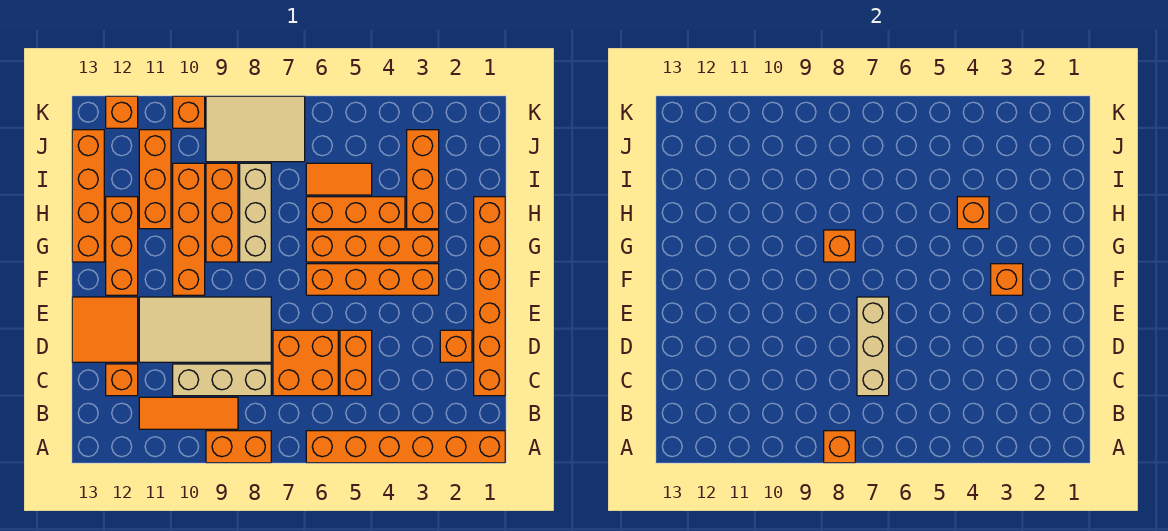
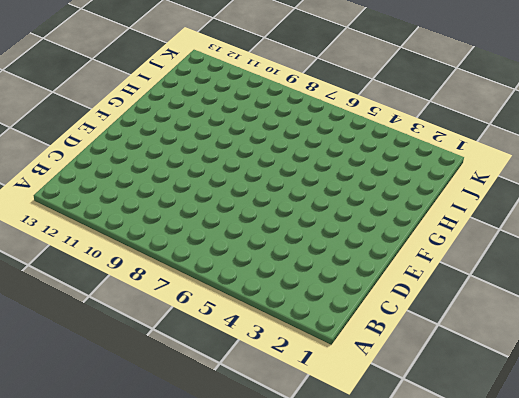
none -> orange brick A1:A6 level 1
none -> orange brick A8:A9 level 1
none -> orange tile B9:B11 level 1
none -> orange brick C1:H1 level 1

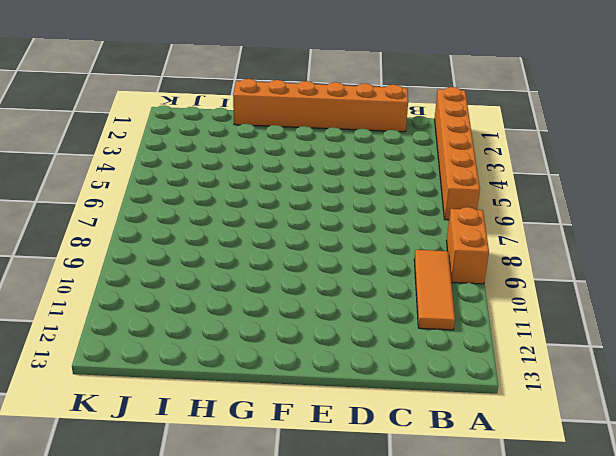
none -> orange brick C5:D5 level 1
none -> orange brick C6:D7 level 1
none -> tan brick C8:C10 level 1
none -> orange brick C12 level 1

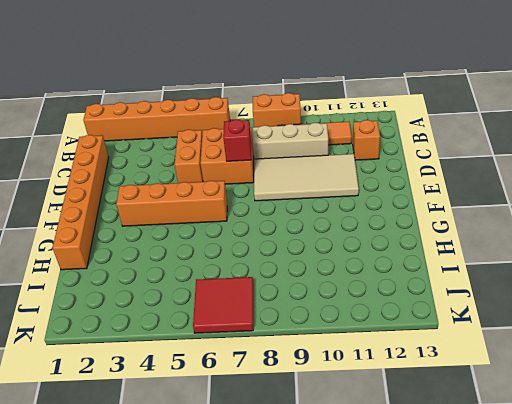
red brick D7 level 2 -> tan brick C7:E7 level 2
red tile J6:K7 level 1 -> tan tile J7:K9 level 1
none -> orange brick D2 level 1
none -> orange tile D12:E13 level 1
none -> orange brick F10:I10 level 1
none -> orange brick F12:H12 level 1

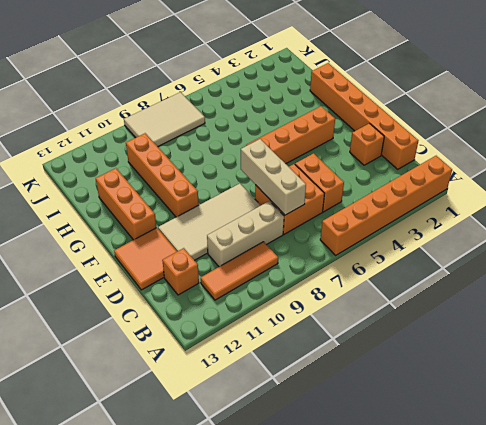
none -> orange brick A8:A9 level 1
none -> orange brick G3:G6 level 1
none -> tan brick G8:I8 level 1
none -> orange brick G9:I9 level 1

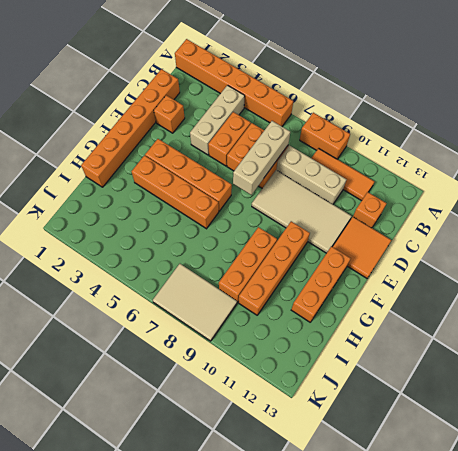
tan brick B4:D4 level 1 -> tan brick G8:I8 level 1
none -> orange brick G13:J13 level 1
none -> orange brick H3:J3 level 1
none -> orange brick H4:H6 level 1
none -> orange brick H11:J11 level 1

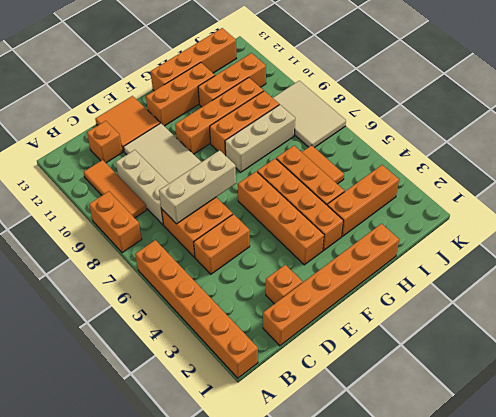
none -> orange brick K10 level 1
none -> orange brick K12 level 1
none -> orange brick A8 level 2
none -> orange brick F3 level 2

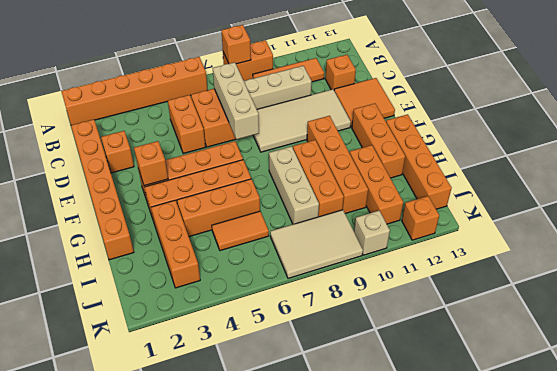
tan brick K10 level 1 -> orange brick K10 level 1
none -> orange brick G8 level 2
none -> orange brick H4 level 2

